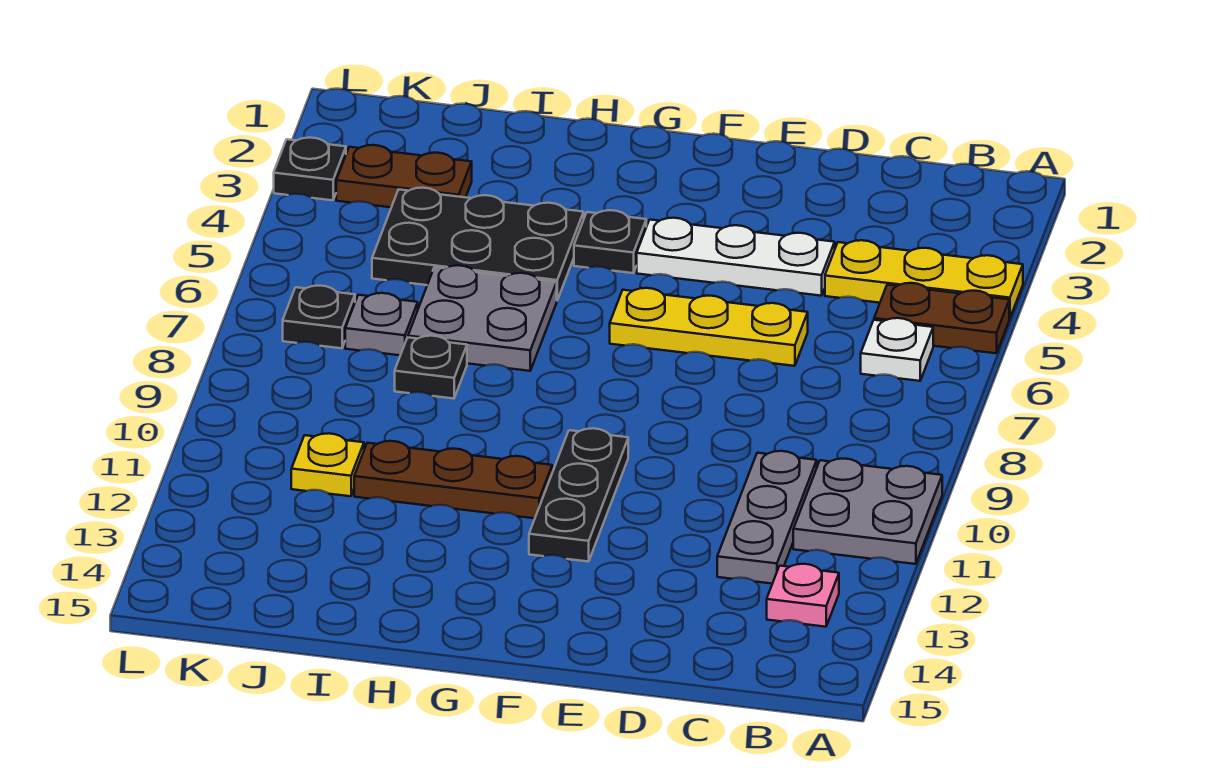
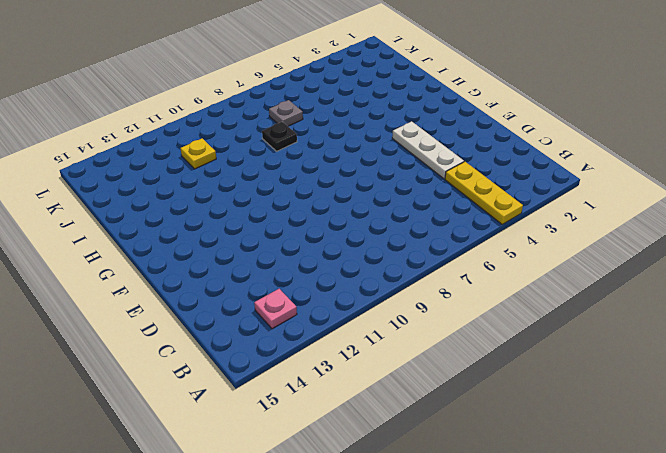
none -> brown plate A5:B5 level 1
none -> grey plate A10:B11 level 1
none -> white plate B6 level 1

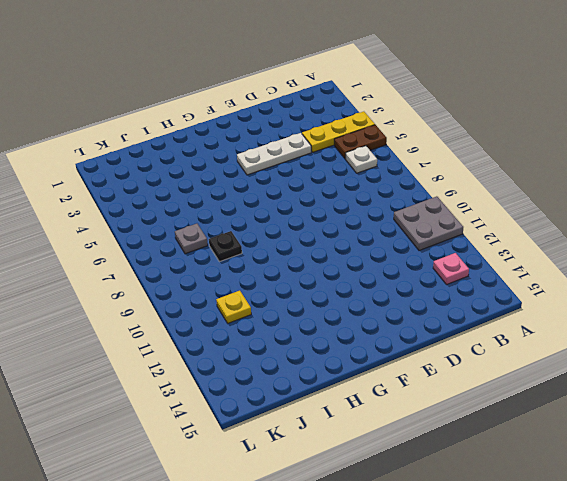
none -> grey plate C10:C12 level 1
none -> yellow plate D6:F6 level 1
none -> black plate F10:F12 level 1

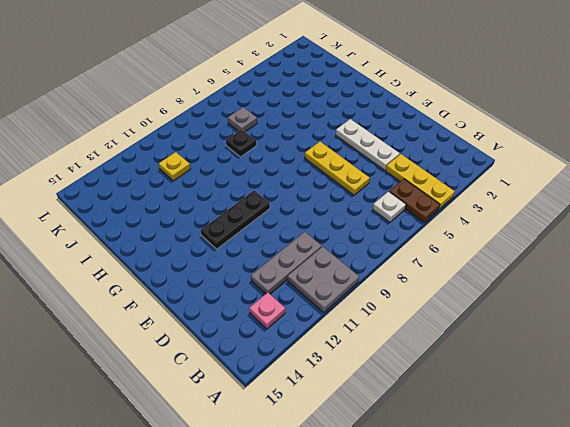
none -> black plate G4 level 1
none -> brown plate G11:I11 level 1
none -> black plate H4:J5 level 1

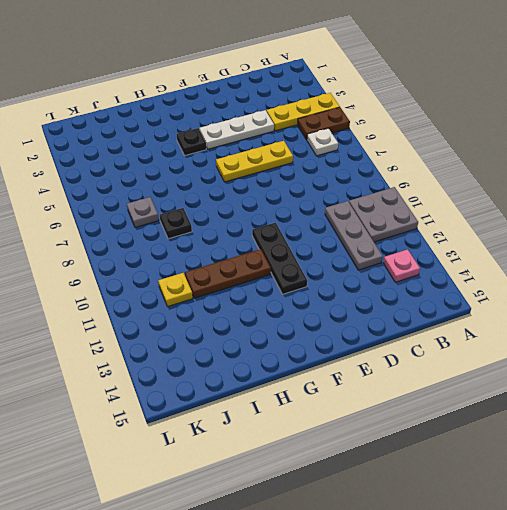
none -> black plate H4:J5 level 1
none -> grey plate H6:I7 level 1
none -> brown plate J3:K3 level 1

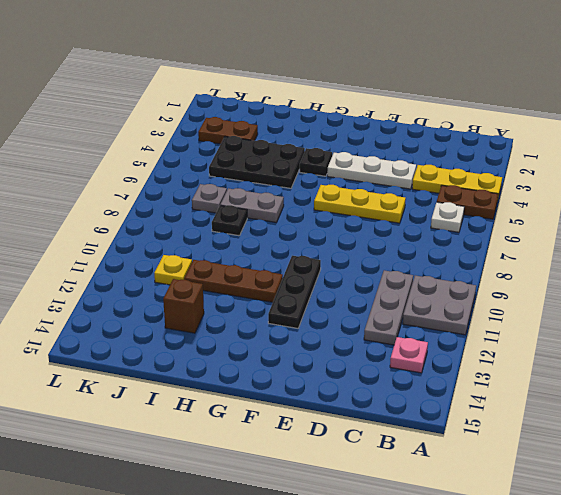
grey plate H7:I7 level 1 -> grey plate H6:I7 level 1
brown brick I13 level 1 -> none
none -> black plate K7 level 1
none -> black plate L3 level 1

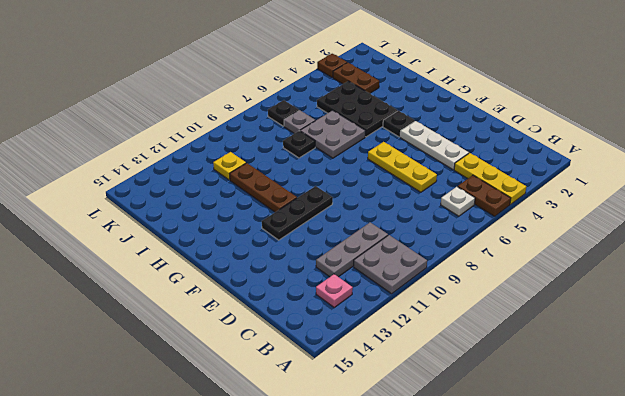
brown plate L3 level 1 -> black plate L3 level 1

